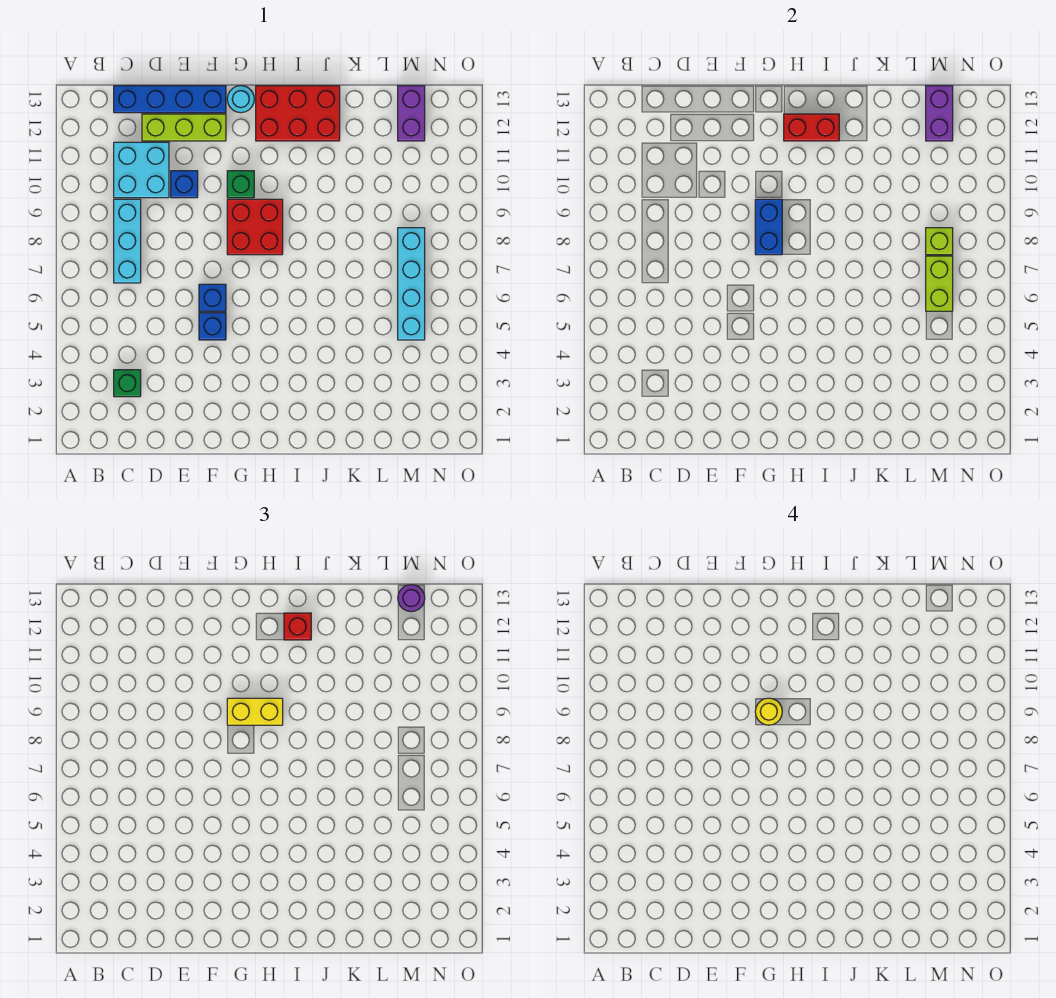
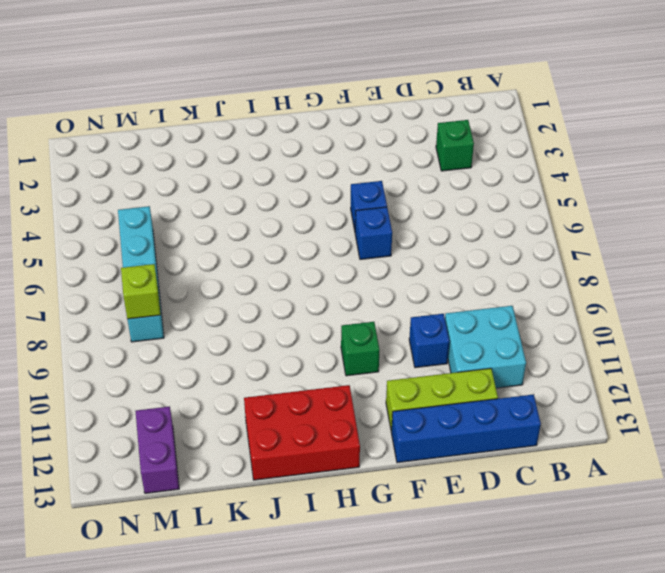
none -> cyan brick C7:C9 level 1
none -> red brick G8:H9 level 1
none -> cyan round brick G13 level 1

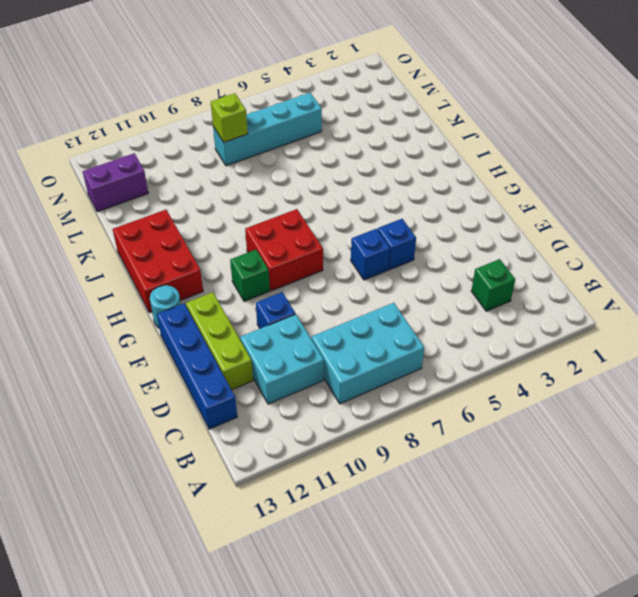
cyan brick B7:C9 level 1 -> cyan brick C7:C9 level 1
none -> blue brick G8:G9 level 2
none -> red brick H12:I12 level 2
none -> lime brick M6:M7 level 2

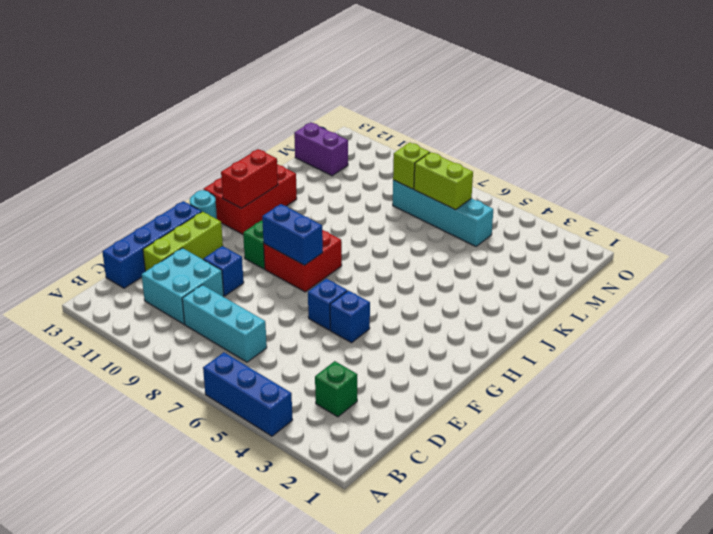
blue brick A4:A6 level 1 -> none
none -> purple brick M12:M13 level 2
none -> yellow brick G9:H9 level 3
none -> red brick I12 level 3

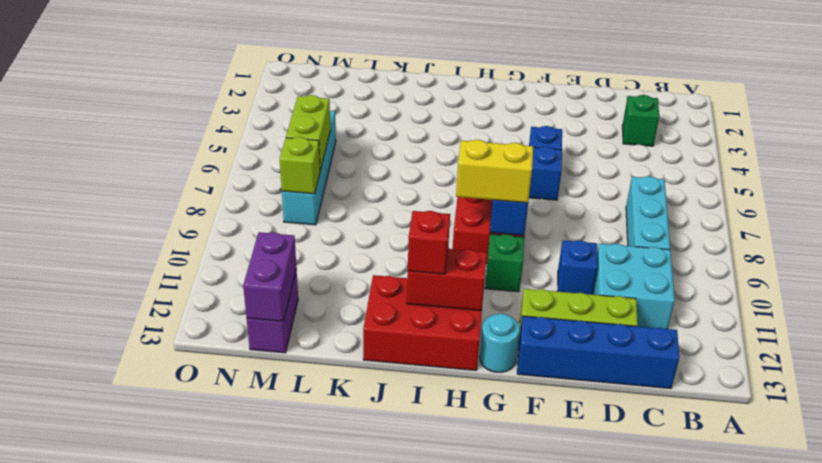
none -> purple round brick M13 level 3
none -> yellow round brick G9 level 4

